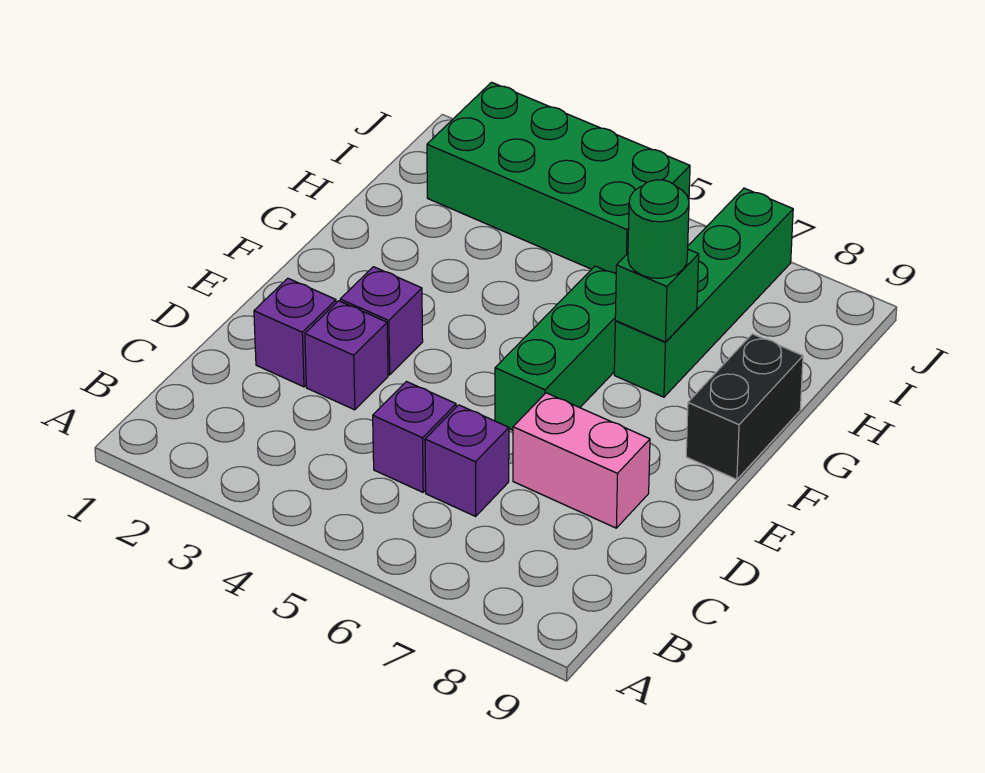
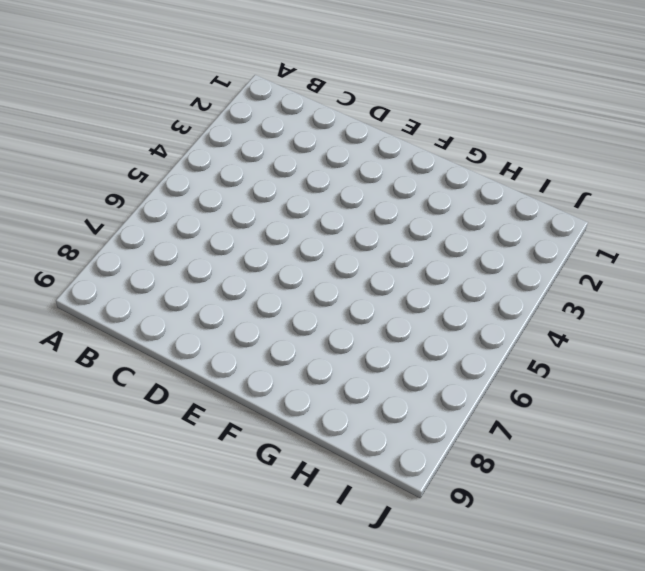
none -> purple brick C5 level 1
none -> purple brick C6 level 1
none -> purple brick D2 level 1

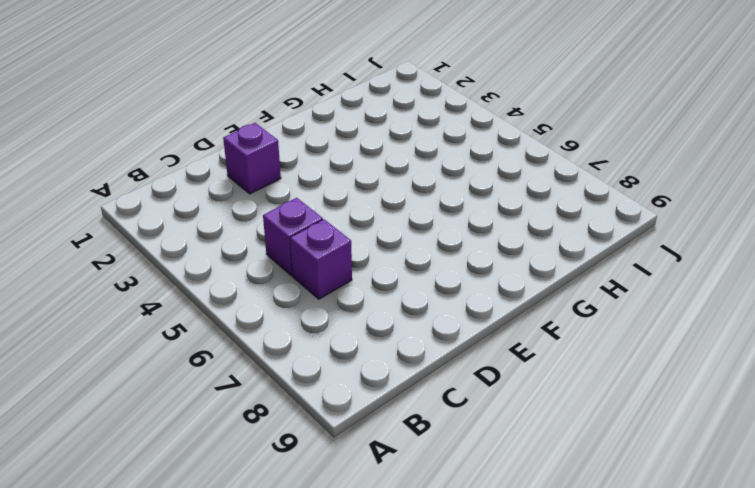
none -> purple brick D3 level 1
none -> pink brick D7:D8 level 1
none -> purple brick E3 level 1

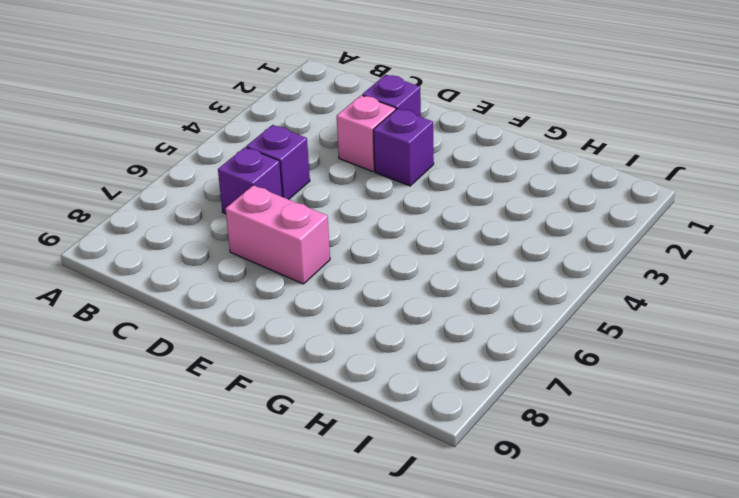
pink brick D3 level 1 -> purple brick D3 level 1
pink brick D7:E7 level 1 -> pink brick D7:D8 level 1
none -> green brick E6:G6 level 1
none -> black brick F9:G9 level 1
none -> green brick G7:J7 level 1

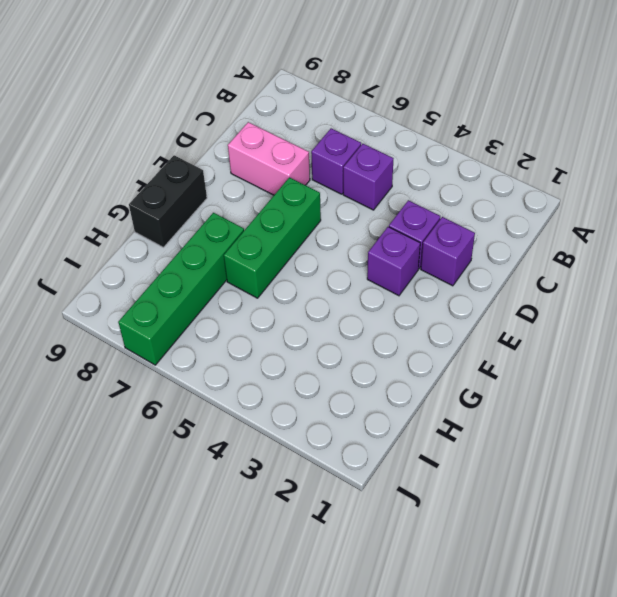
none -> green brick I2:J5 level 1
none -> green brick G7 level 2
none -> green round brick G7 level 3

